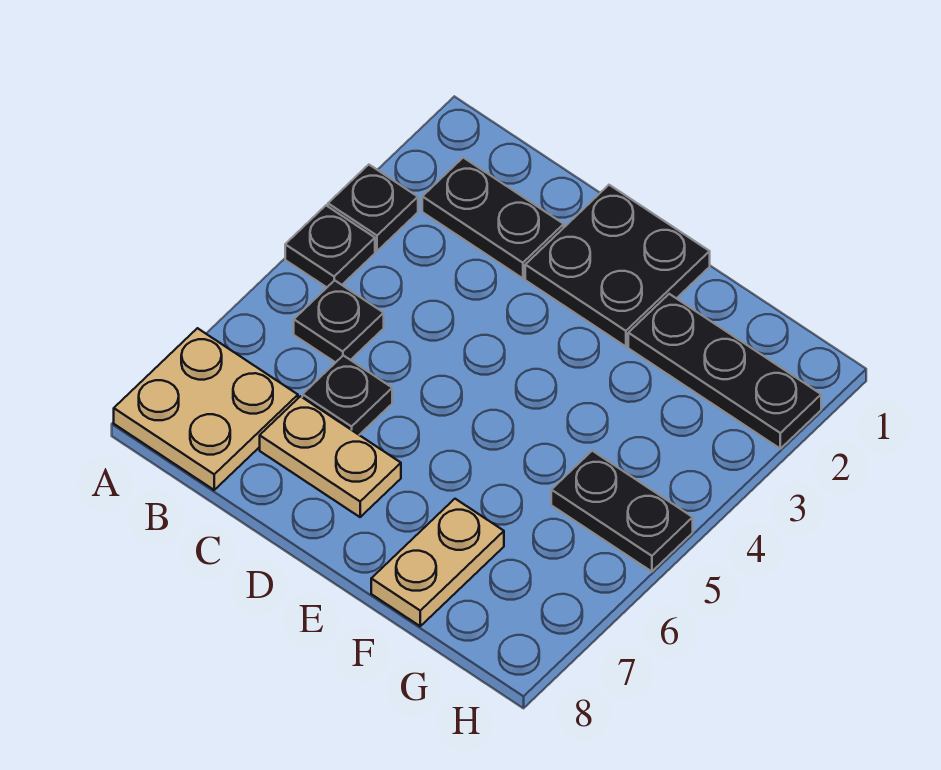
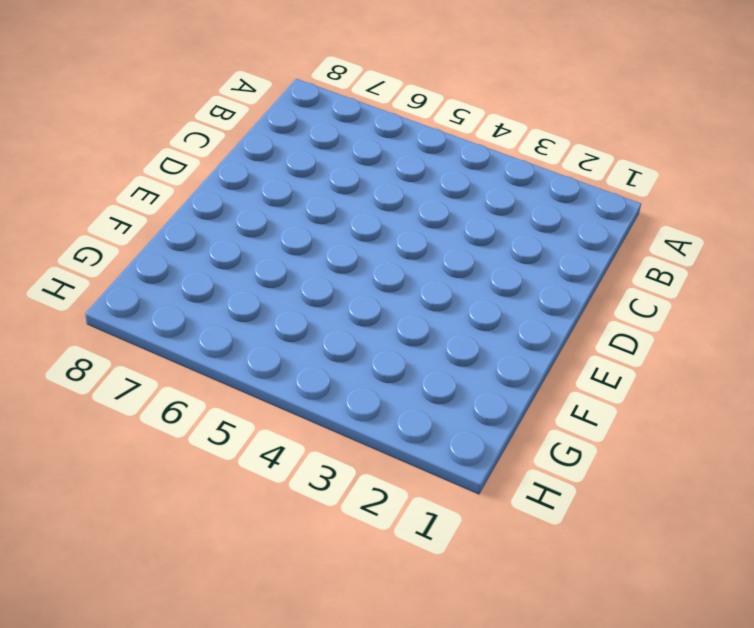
none -> black plate A3 level 1
none -> black plate A4 level 1

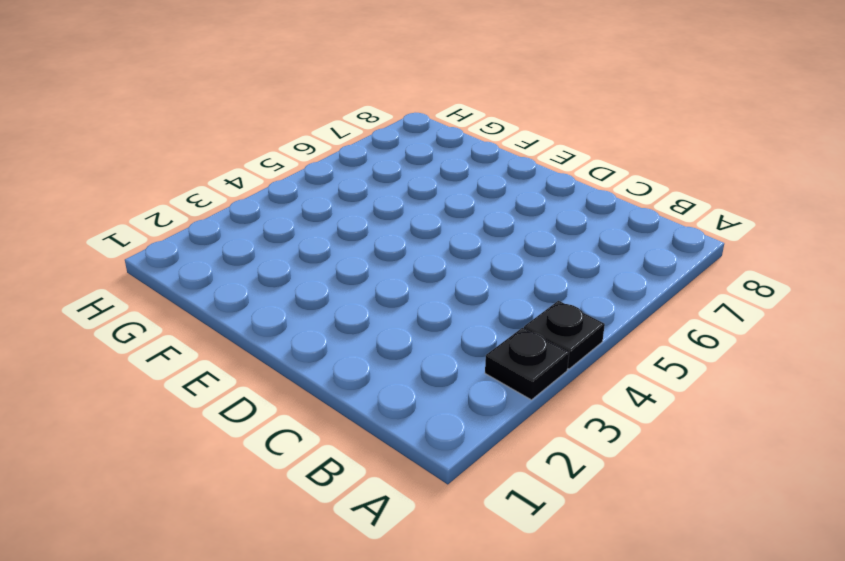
none -> tan plate A7:B8 level 1
none -> black plate B2:C2 level 1

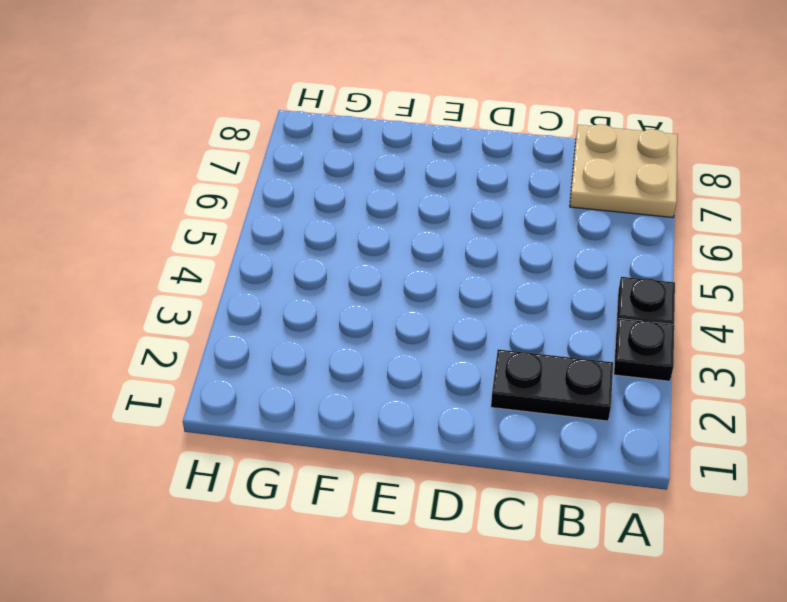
none -> black plate B5 level 1
none -> black plate C6 level 1

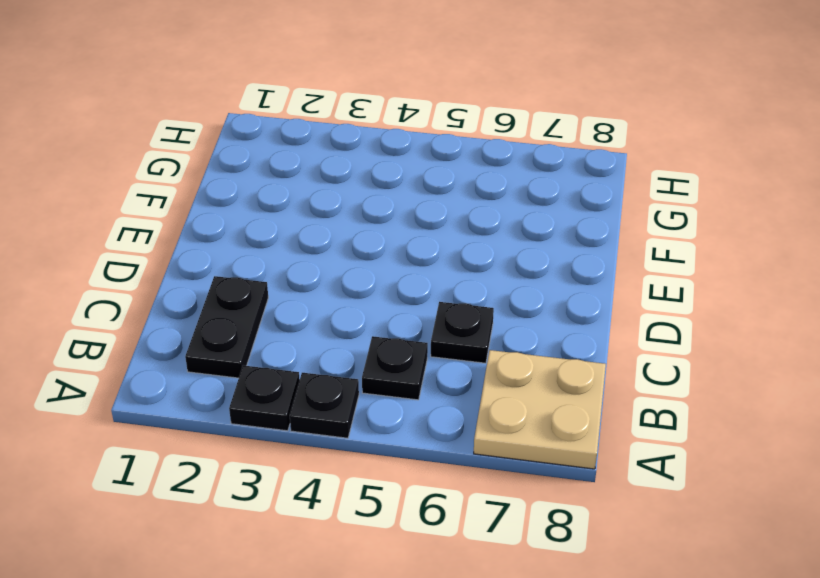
none -> tan plate C7:D7 level 1
none -> black plate D1:E2 level 1

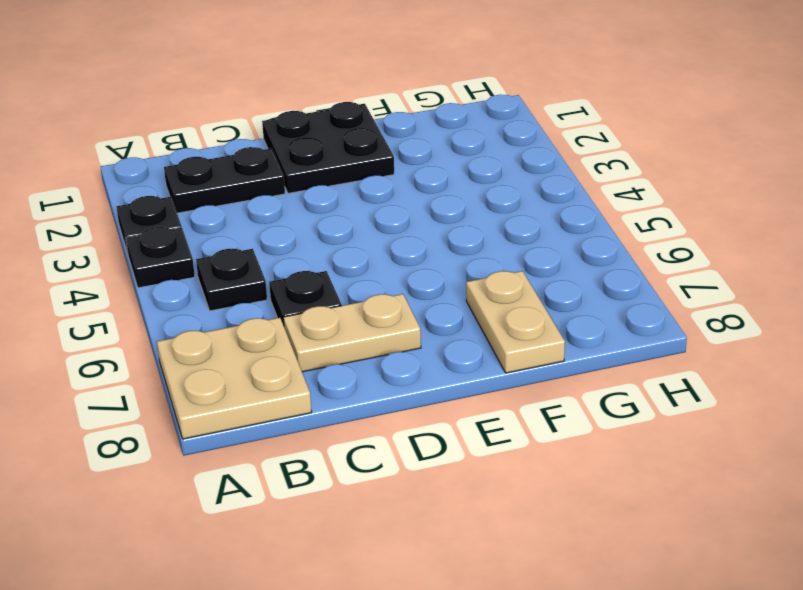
none -> black plate F2:H2 level 1
none -> black plate G5:H5 level 1

